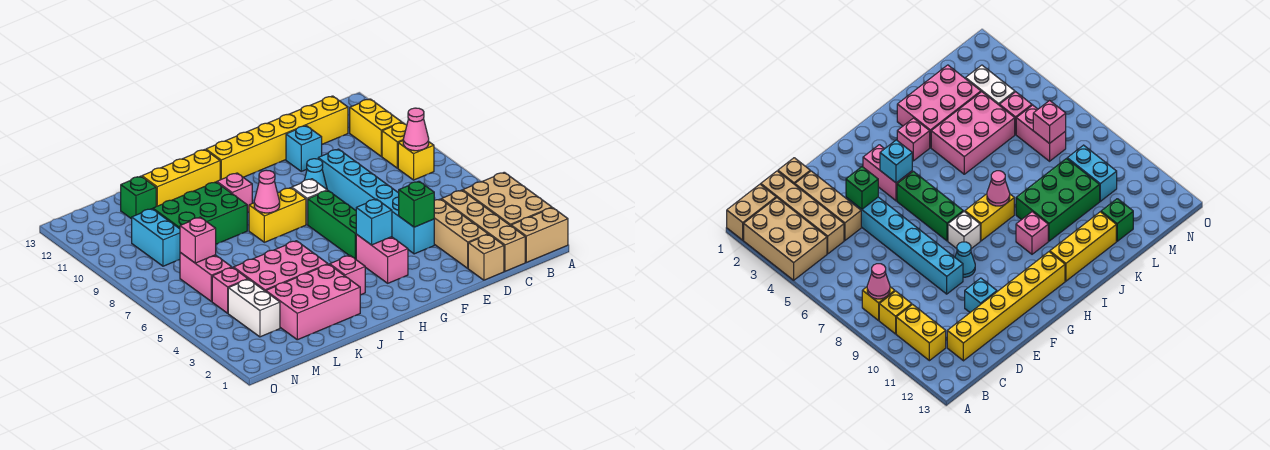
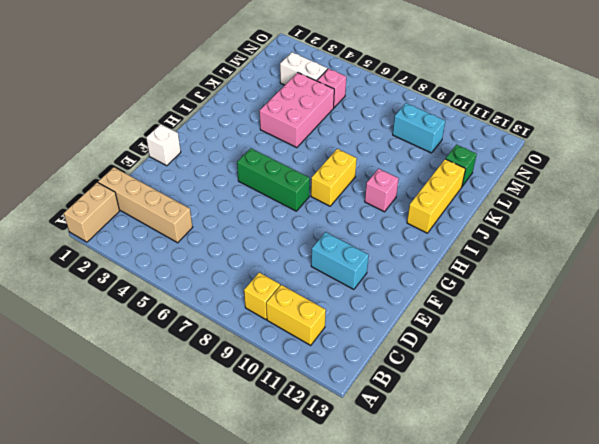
cyan brick E10:E11 level 1 -> cyan brick E11 level 1
white brick F1 level 1 -> white brick G8 level 1
none -> tan brick A2:B4 level 1
none -> yellow brick B8 level 1
none -> yellow brick C12:H12 level 1
none -> tan brick D1 level 1

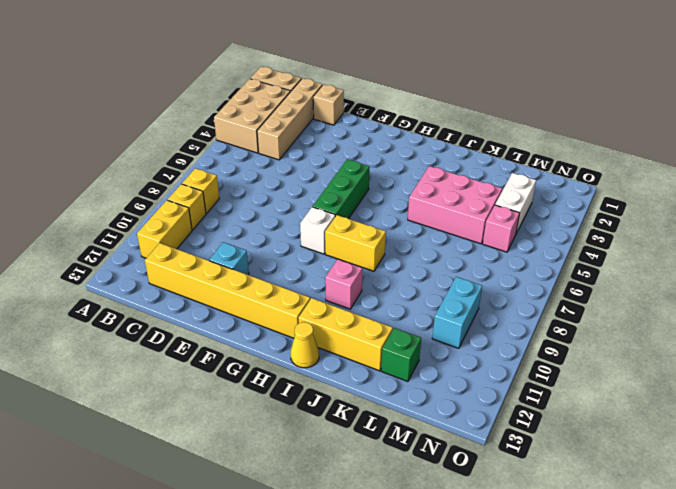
yellow cone I13 level 1 -> none
none -> tan brick D2:D4 level 1
none -> cyan brick E4:E9 level 1
none -> cyan cone F9 level 1
none -> pink brick G3:G4 level 1

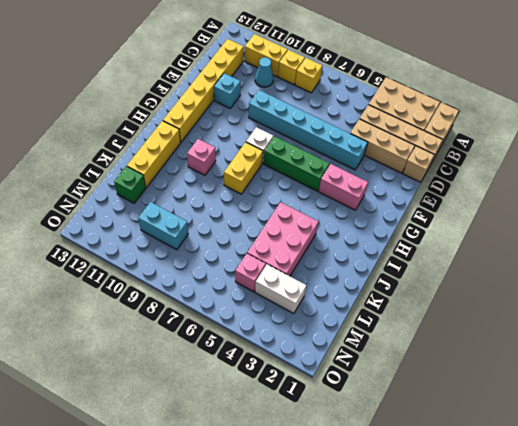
cyan cone C10 level 1 -> cyan cone F9 level 1
none -> pink brick I3 level 1
none -> pink brick J2:L3 level 1
none -> green brick J9:L10 level 1
none -> pink brick M6:M7 level 1

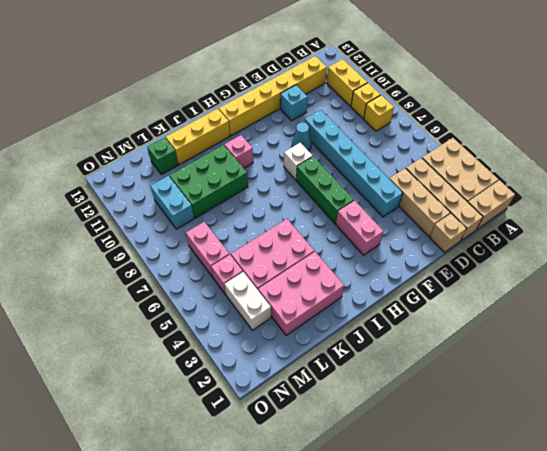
none -> yellow brick H8:I8 level 1
none -> pink brick I3 level 1
none -> pink cone B8 level 2
none -> green brick E4 level 2

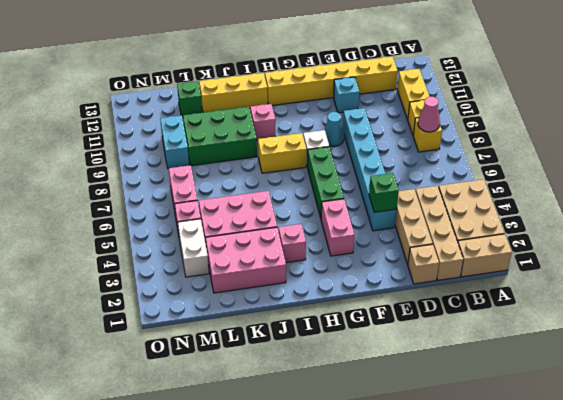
none -> cyan brick G4 level 2
none -> pink cone I8 level 2
none -> pink brick M7 level 2

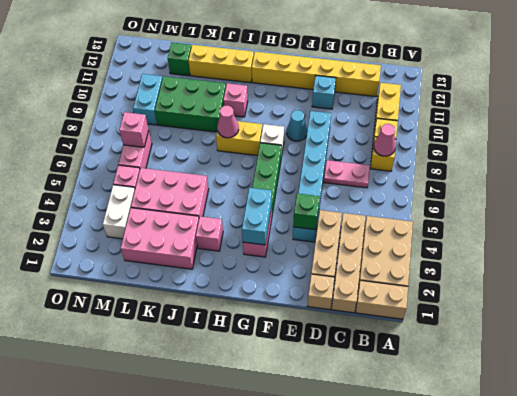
pink plate C7:D7 level 1 -> none
cyan brick G3:G4 level 2 -> cyan brick G4 level 2

